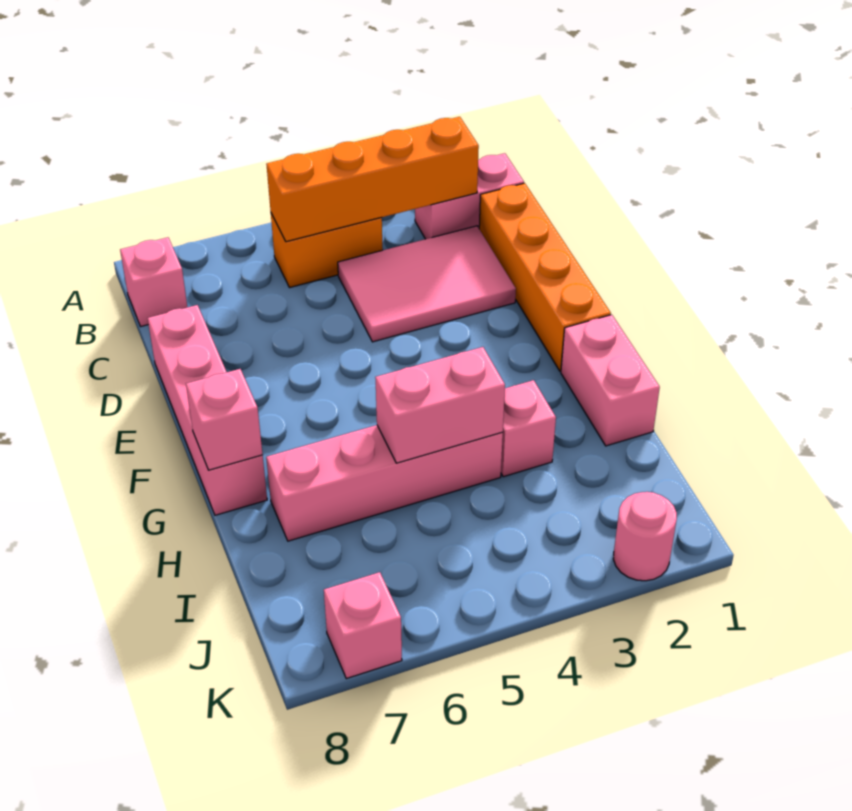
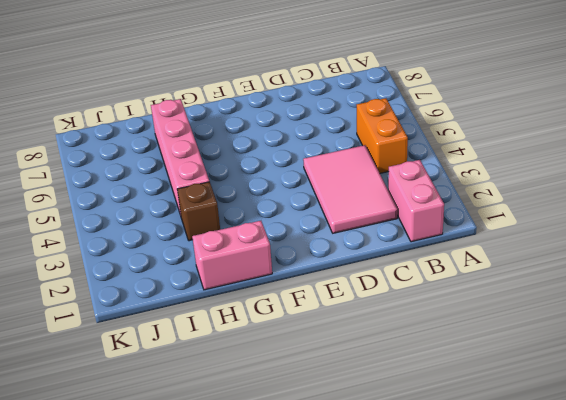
brown brick H3 level 1 -> pink brick H3 level 1
none -> pink brick B8 level 1
none -> orange brick C1:F1 level 1
none -> pink brick D8:G8 level 1

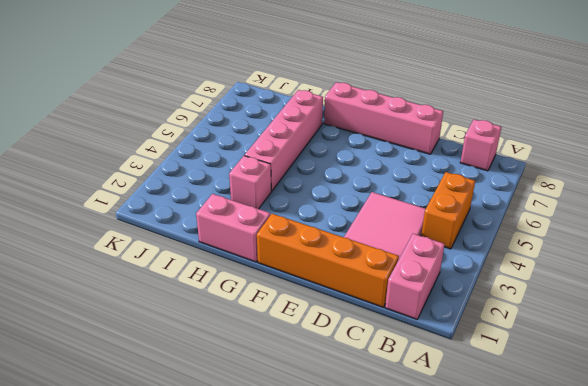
none -> pink round brick K2 level 1
none -> pink brick K7 level 1
none -> orange brick B2:B5 level 2

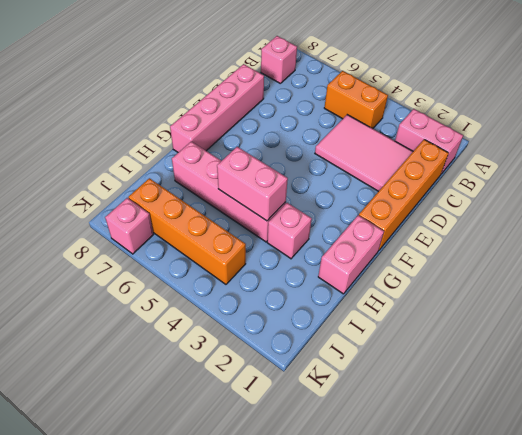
orange brick J4:J7 level 1 -> orange brick B2:B5 level 2
none -> pink round brick K2 level 1
none -> pink brick G8 level 2

